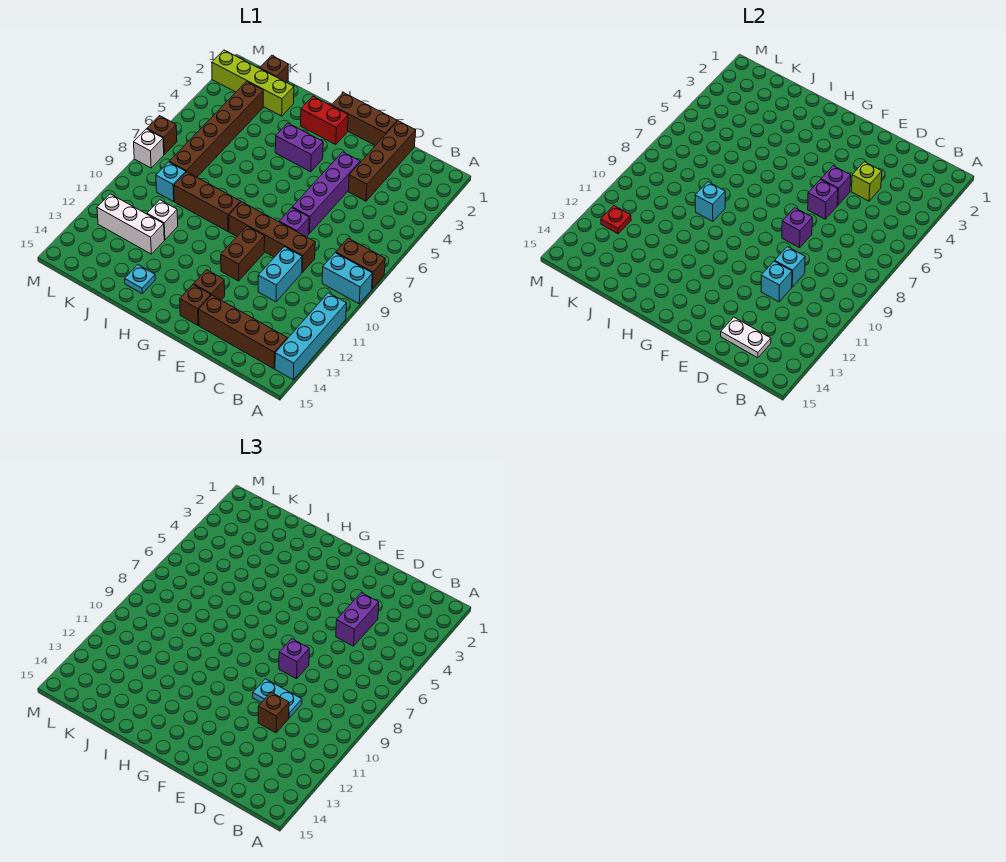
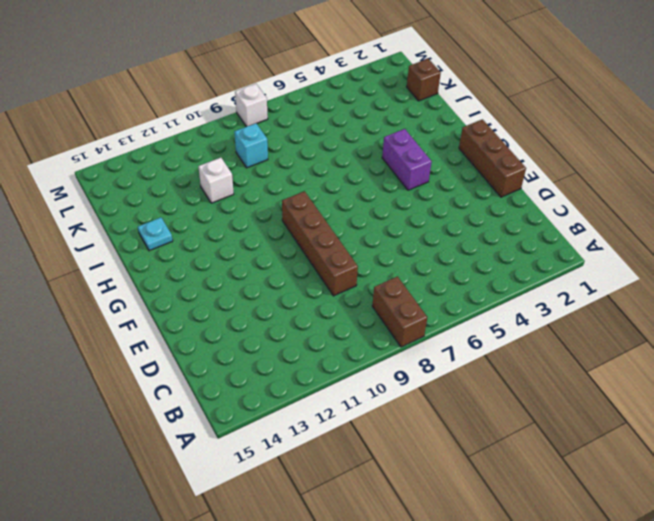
none -> cyan brick A9:B9 level 1
none -> cyan brick A11:A14 level 1
none -> brown brick B14:E14 level 1
none -> brown brick D1:D4 level 1

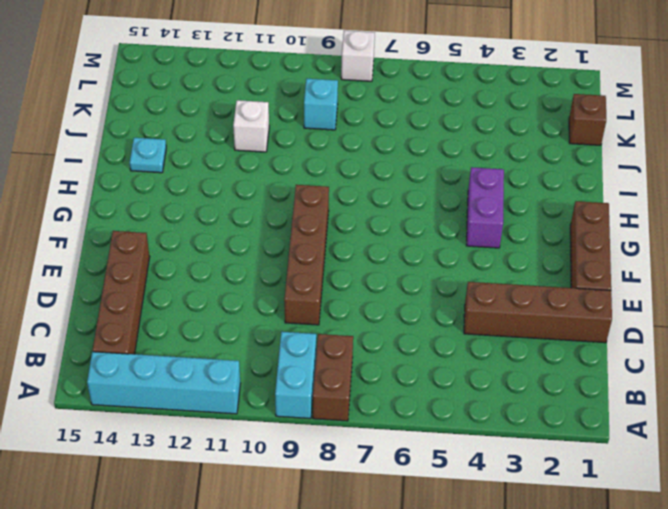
none -> cyan brick D10:D11 level 1
none -> purple brick E4:E7 level 1
none -> purple brick E8 level 1
none -> brown brick F10:F11 level 1

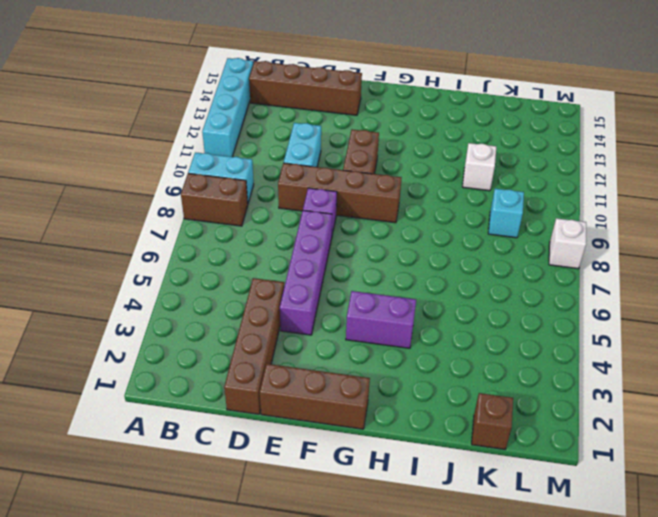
none -> brown brick F13 level 1
none -> brown brick F14 level 1
none -> red brick G2:H2 level 1
none -> brown brick H9:J9 level 1

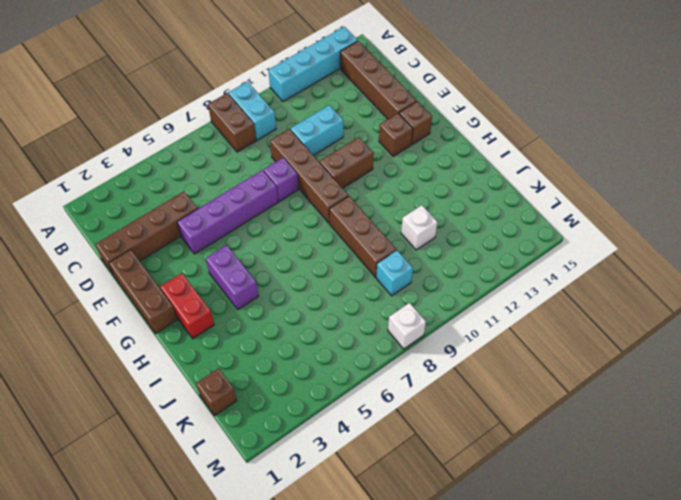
none -> cyan plate I14 level 1
none -> lime brick J2:M2 level 1
none -> white brick J12:L12 level 1
none -> brown brick K3:K8 level 1

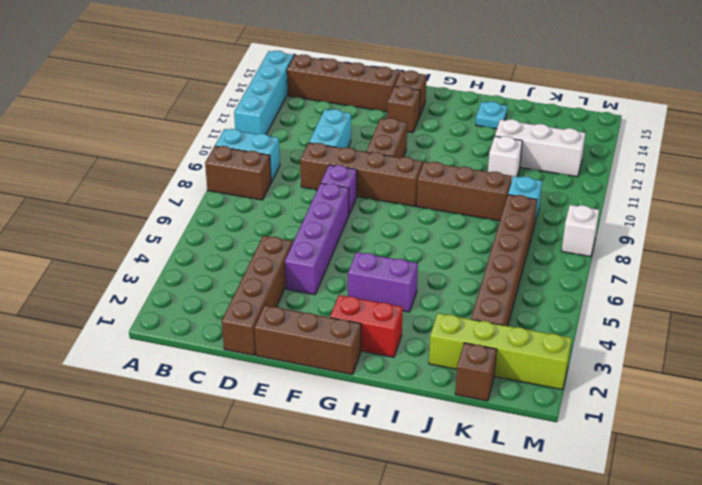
none -> brown brick M7 level 1
none -> white plate C14:D14 level 2
none -> lime brick D4 level 2
none -> cyan brick D10 level 2

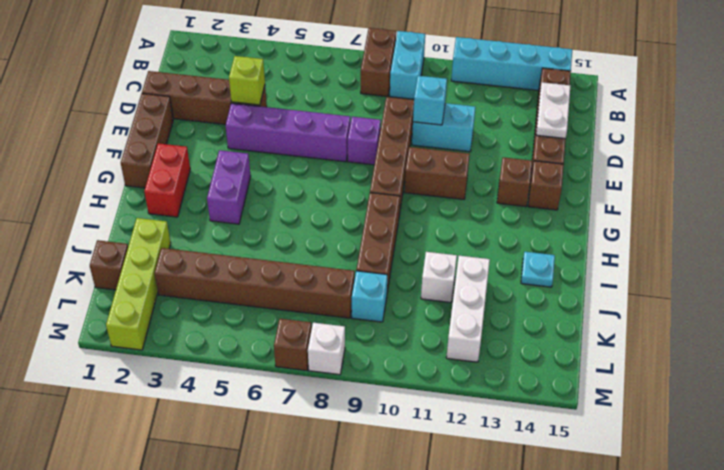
none -> cyan brick D11 level 2
none -> purple brick E5 level 2
none -> purple brick E6 level 2
none -> purple brick E8 level 2

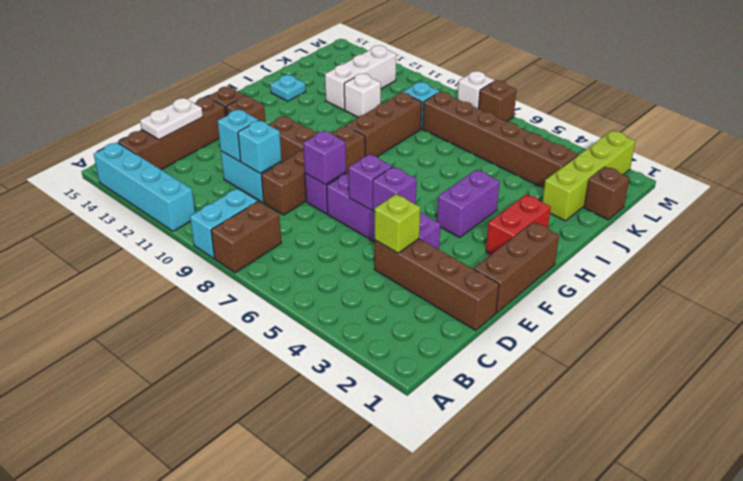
none -> cyan brick I9 level 2
none -> red plate L12 level 2
none -> purple brick D4:D5 level 3
none -> cyan plate D10:E10 level 3

